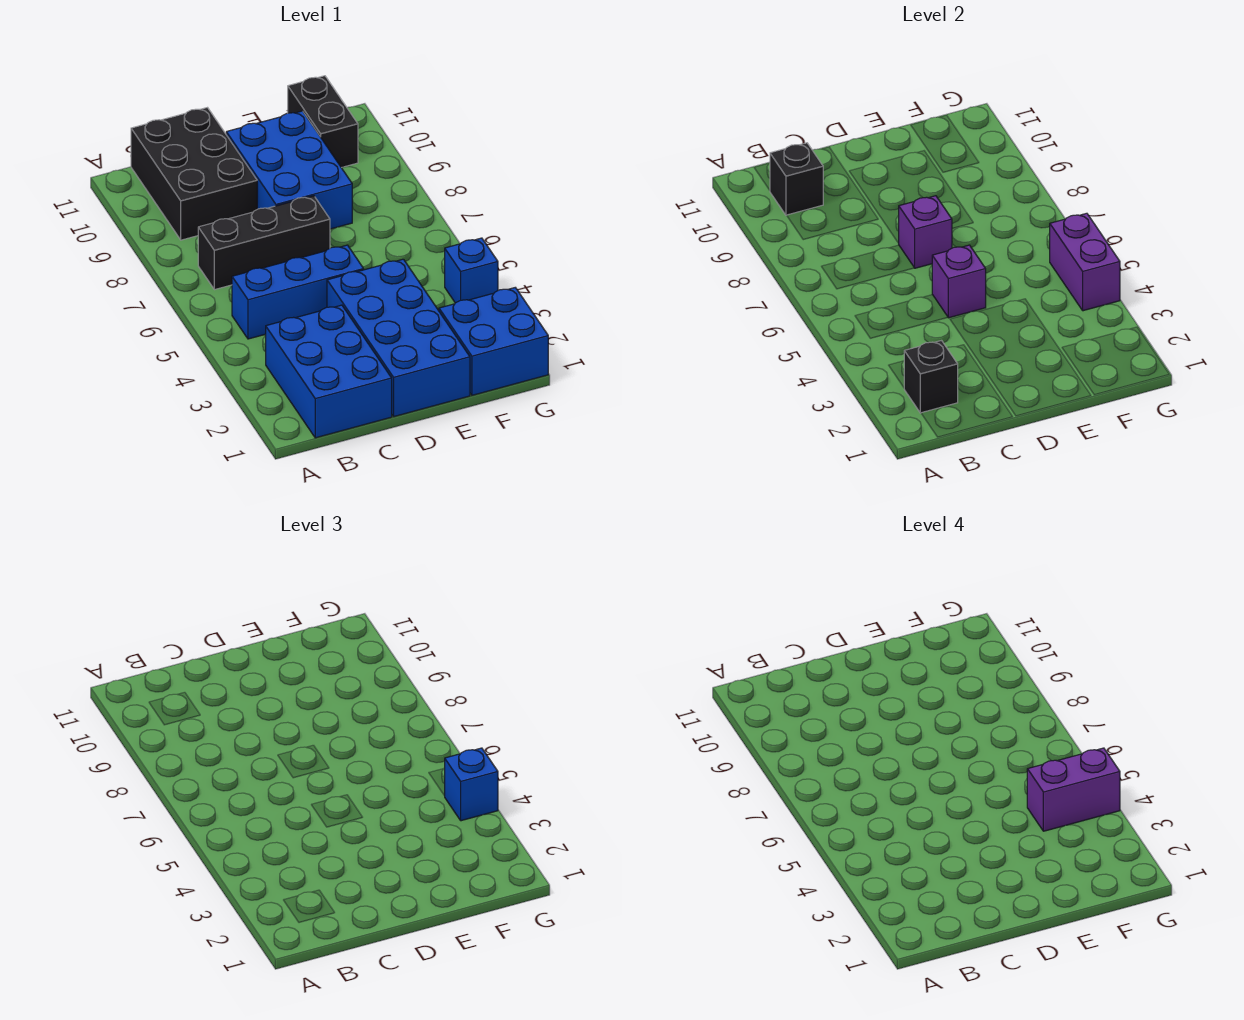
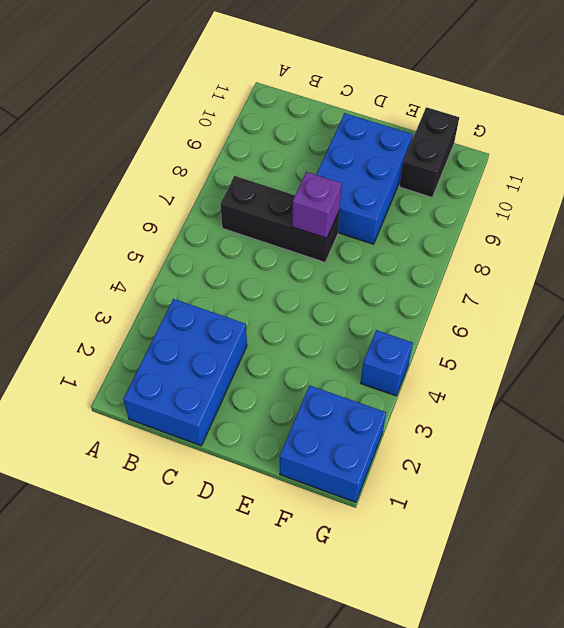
none -> blue brick B5:D5 level 1
none -> black brick B9:C11 level 1
none -> blue brick D1:E4 level 1

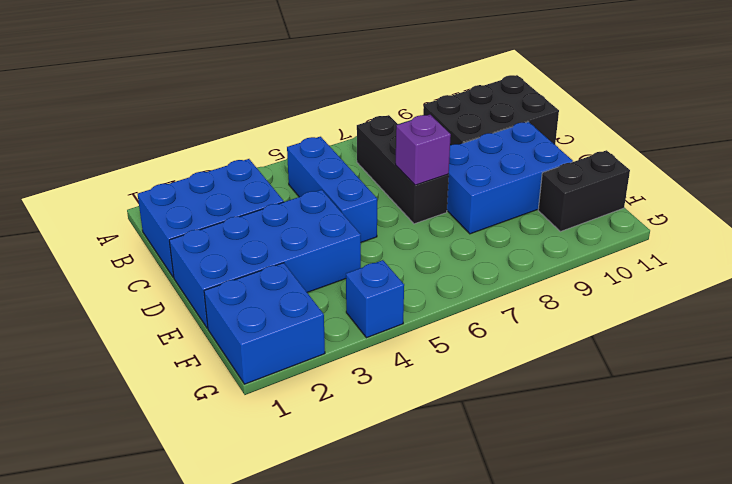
none -> black brick B2 level 2
none -> black brick B10 level 2
none -> purple brick D5 level 2

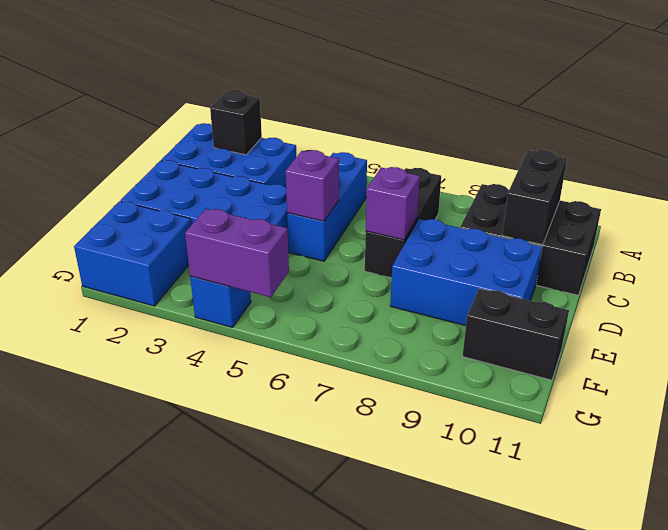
black brick B10:C10 level 2 -> black brick B10 level 2
none -> blue brick G4 level 3
none -> purple brick F4:G4 level 4

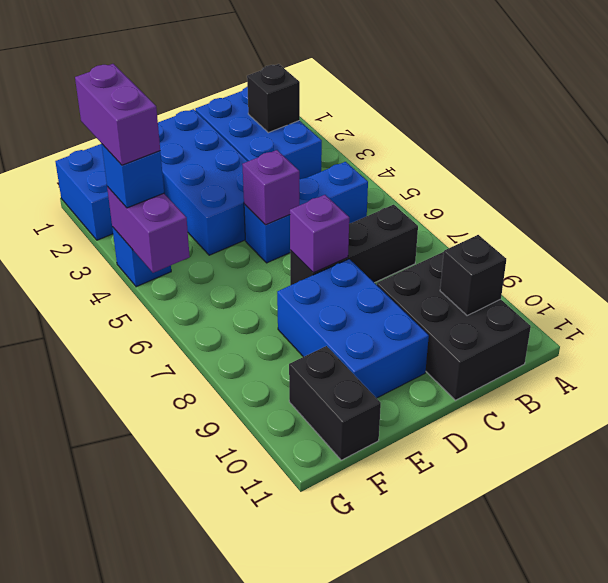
purple brick G3:G4 level 4 -> purple brick F4:G4 level 4

